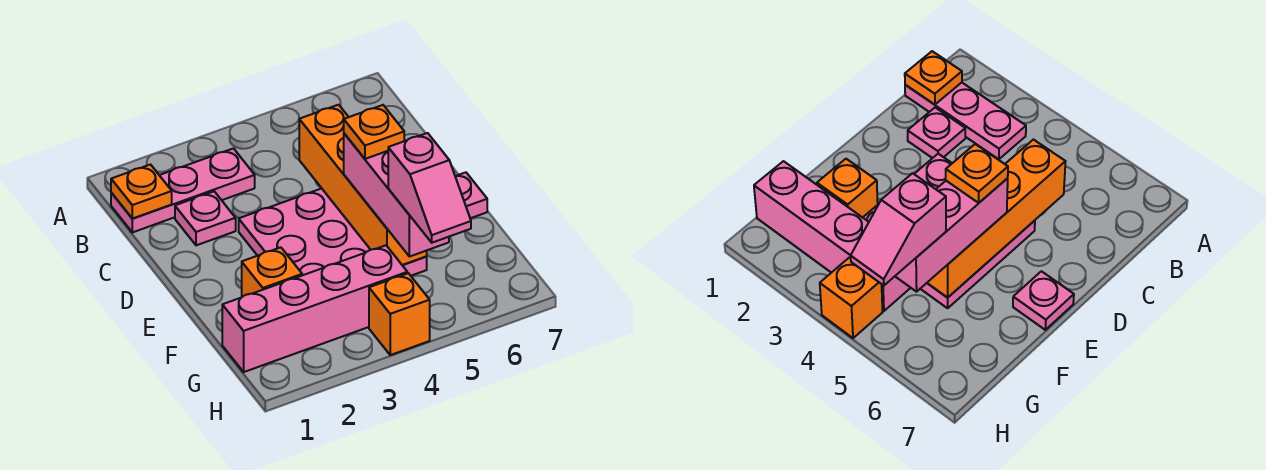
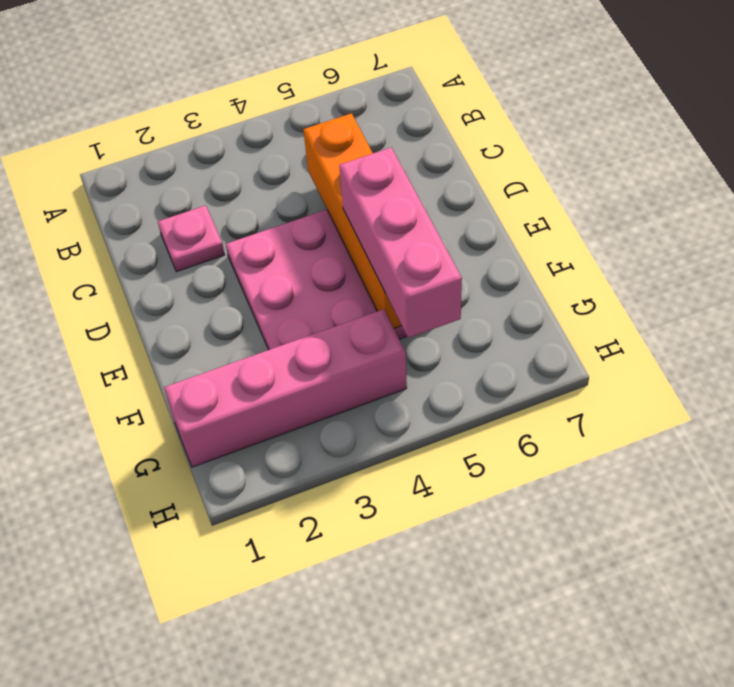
none -> pink plate B1:B3 level 1
none -> pink plate E7 level 1
none -> orange brick F2 level 1

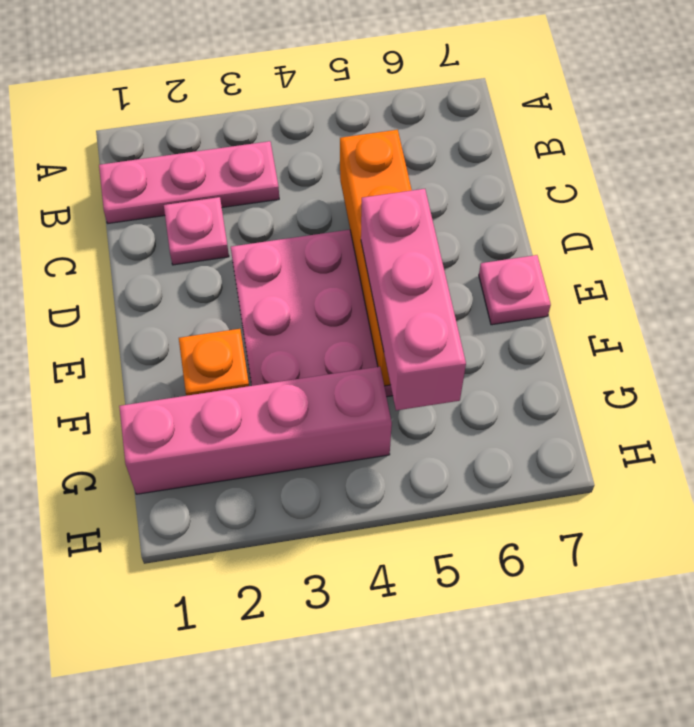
none -> orange brick H4 level 1
none -> orange plate B1 level 2
none -> orange plate E5 level 4

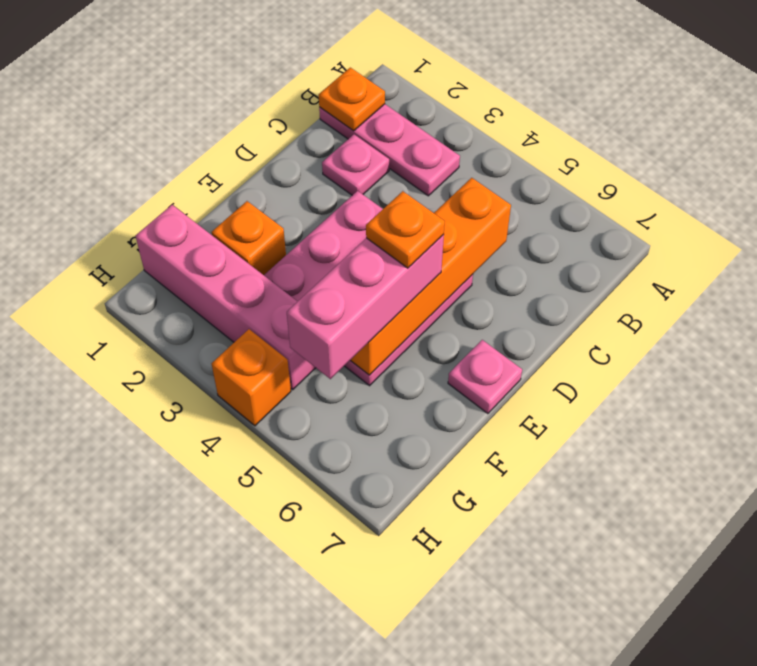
none -> pink slope G5:H5 level 4 top G

